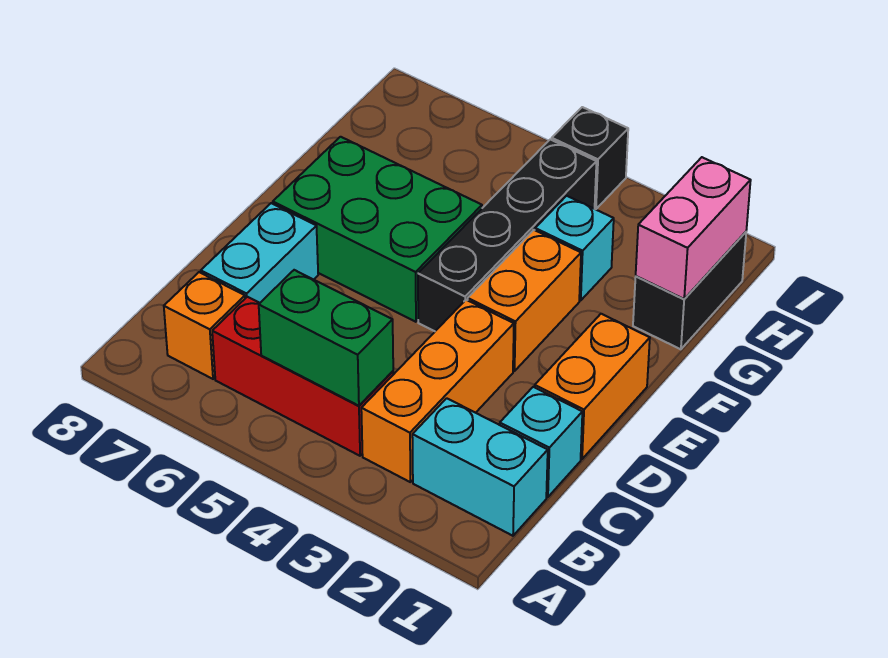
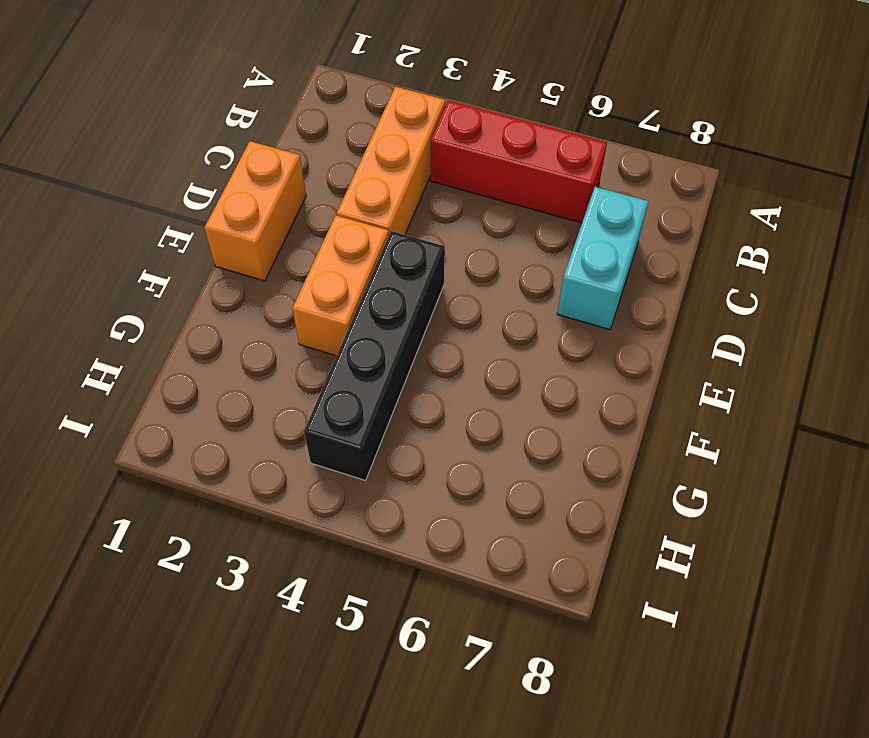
none -> cyan brick B1:B2 level 1
none -> orange brick B7 level 1
none -> cyan brick C1 level 1

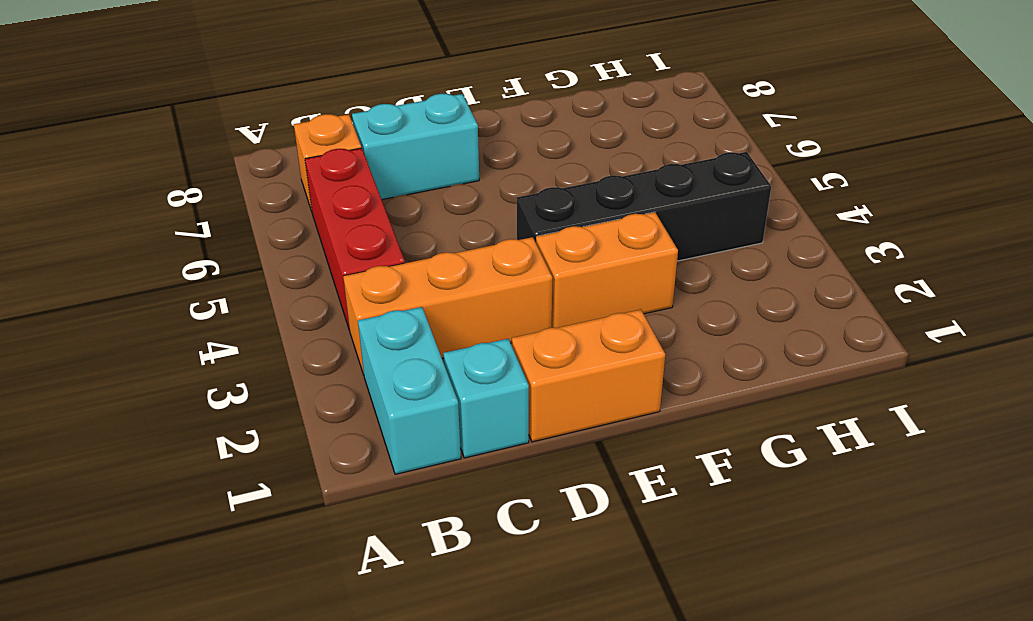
none -> green brick E5:F7 level 1
none -> black brick G1:H1 level 1
none -> cyan brick G3 level 1

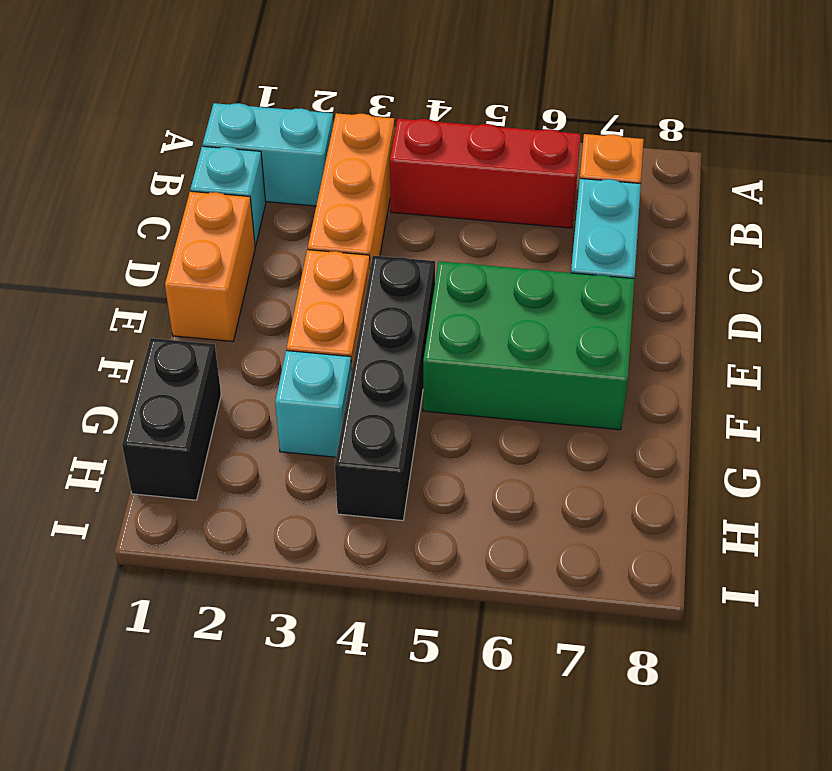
none -> black brick I4 level 1
none -> green brick B4:B5 level 2
none -> pink brick G1:H1 level 2

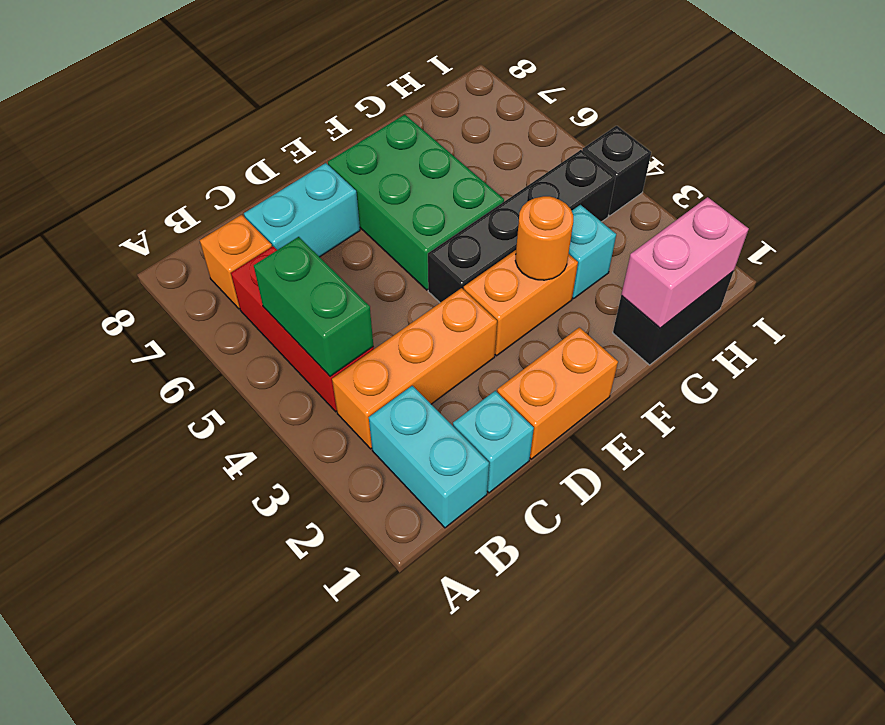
orange round brick F3 level 2 -> none

